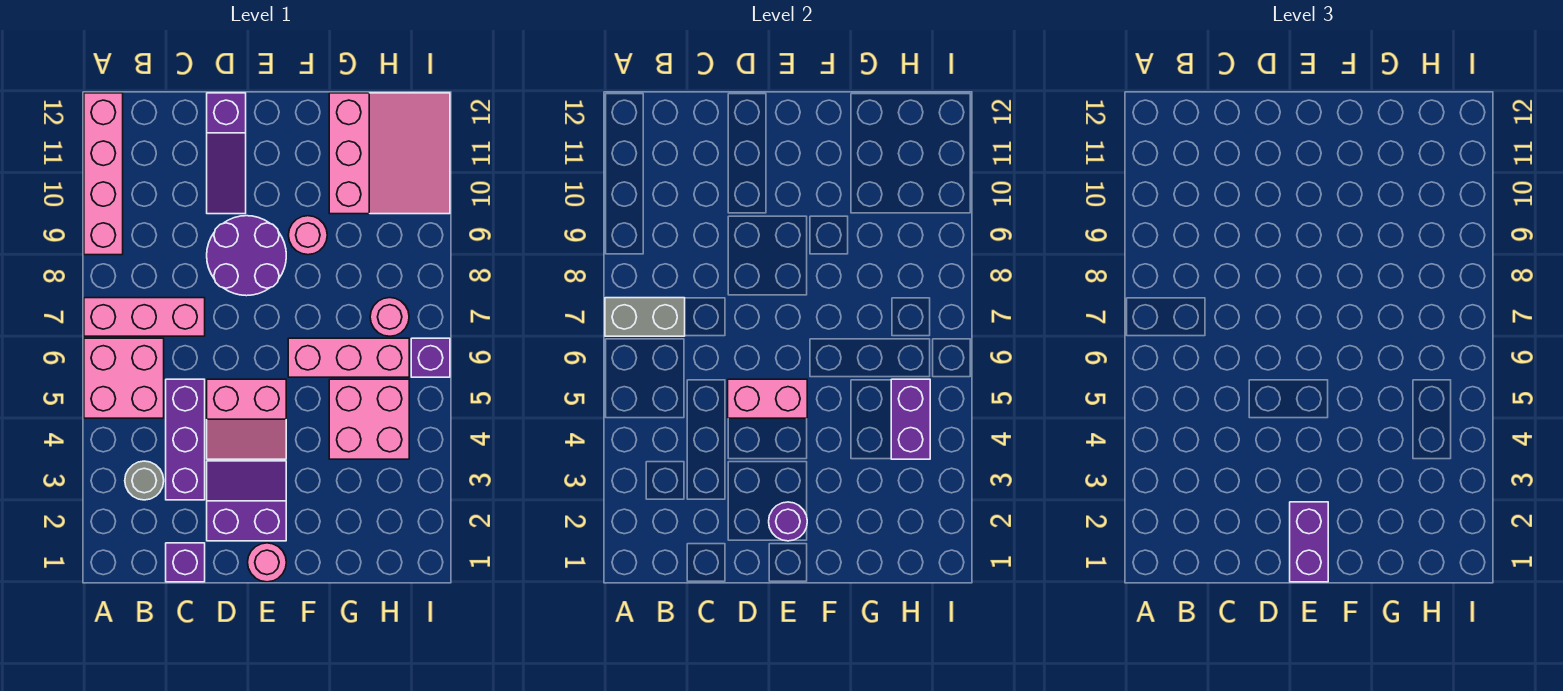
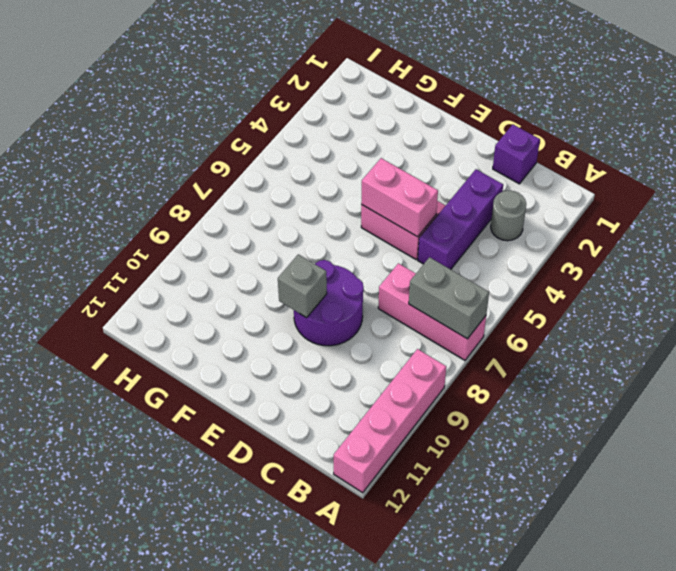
grey brick E9 level 2 -> none
none -> pink brick A5:B6 level 1
none -> purple slope D2:E3 level 1 top 2
none -> purple slope D10:D12 level 1 top 12

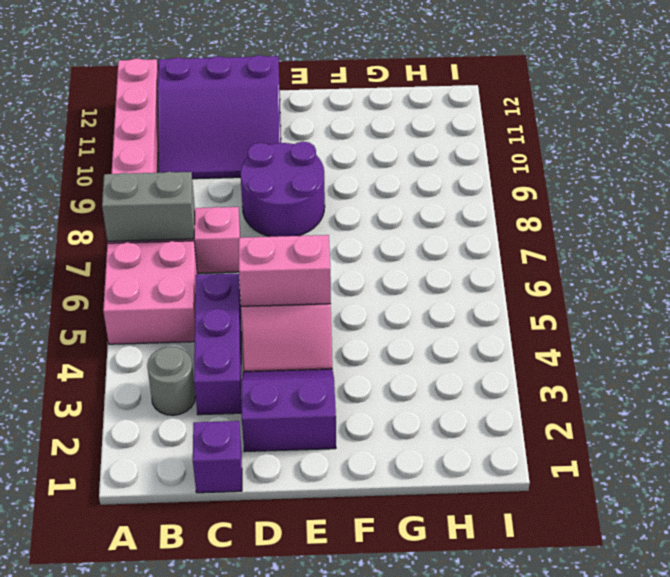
purple slope B10:D12 level 1 top 12 -> purple slope D10:D12 level 1 top 12
none -> pink round brick E1 level 1
none -> pink brick F6:H6 level 1
none -> pink round brick F9 level 1

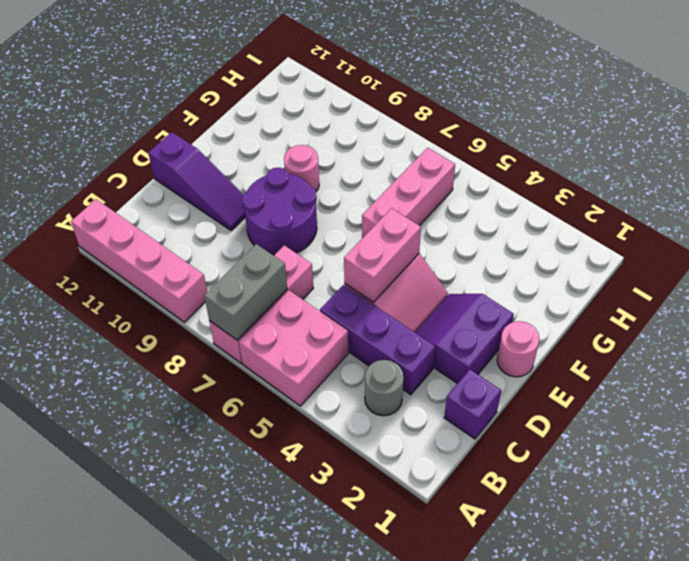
none -> pink brick G4:H5 level 1
none -> pink slope G10:I12 level 1 top G
none -> pink round brick H7 level 1

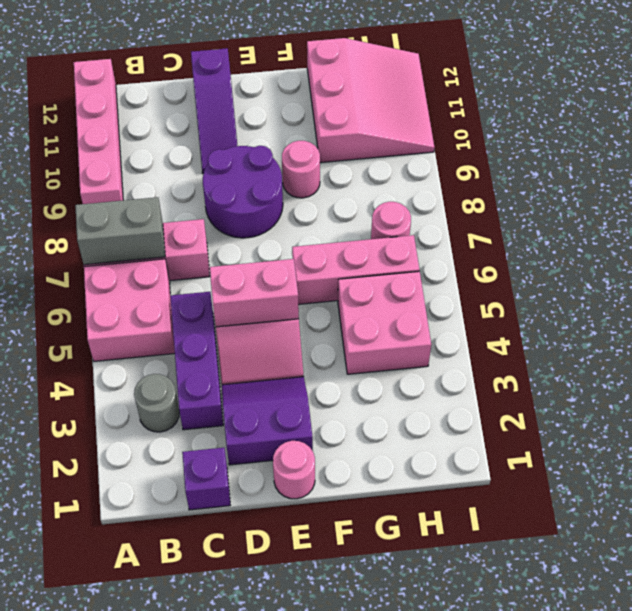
none -> purple brick I6 level 1
none -> purple round brick E2 level 2
none -> purple brick H4:H5 level 2

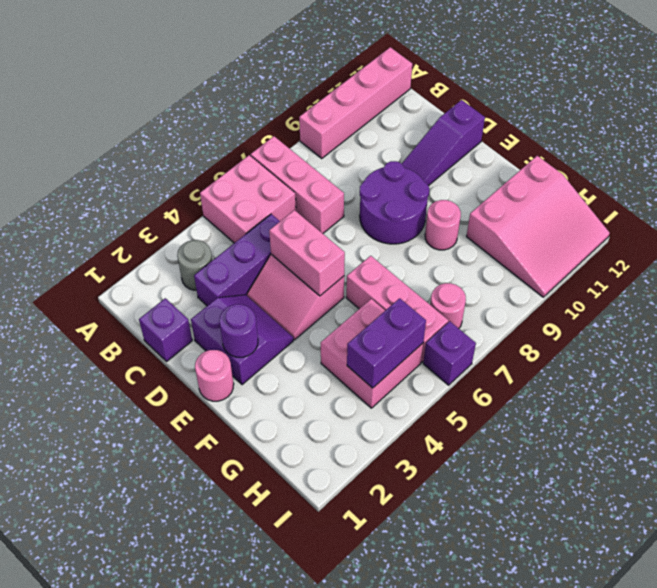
none -> grey brick A7:B7 level 2
none -> purple brick E1:E2 level 3

